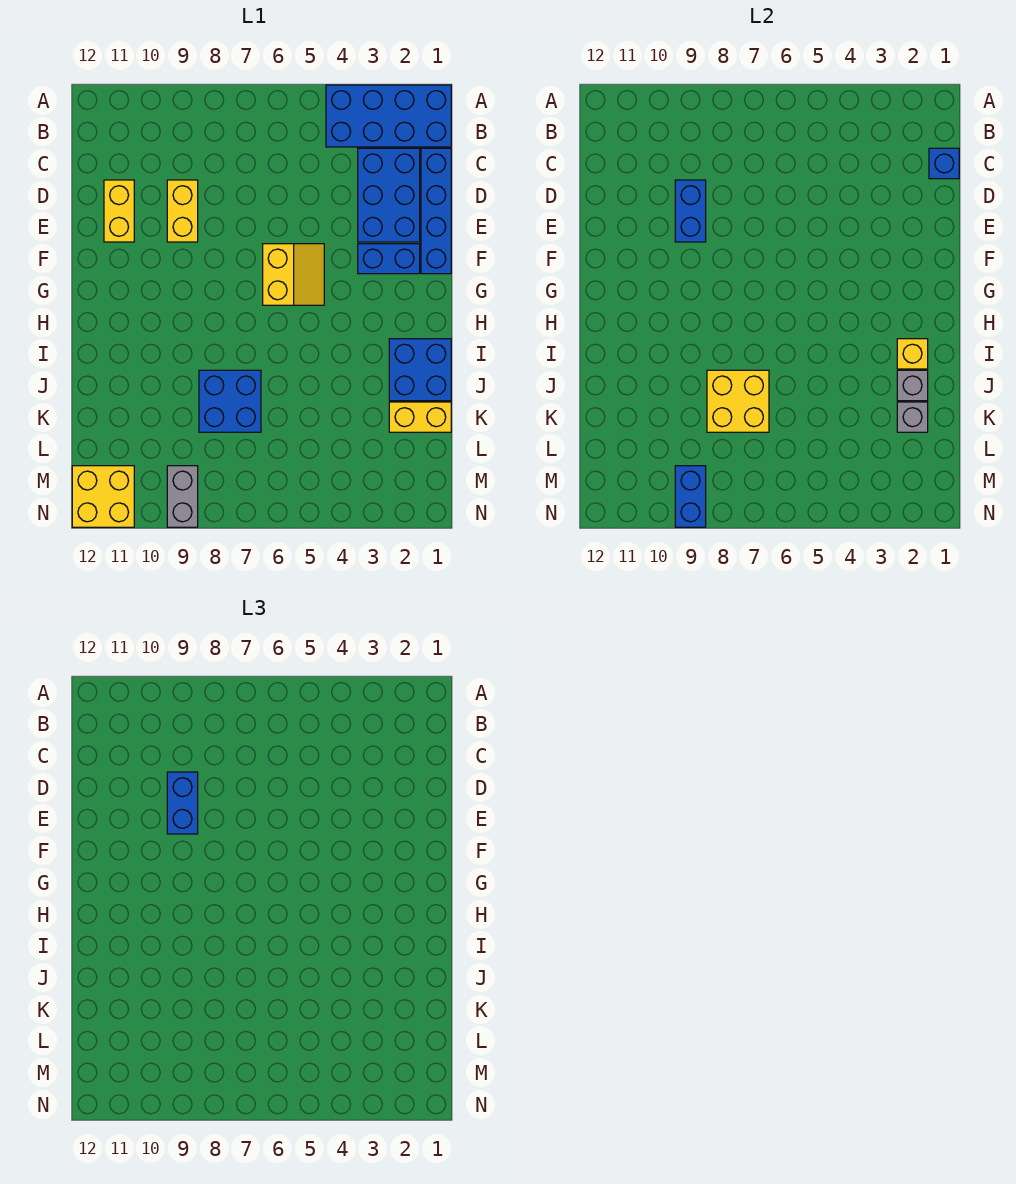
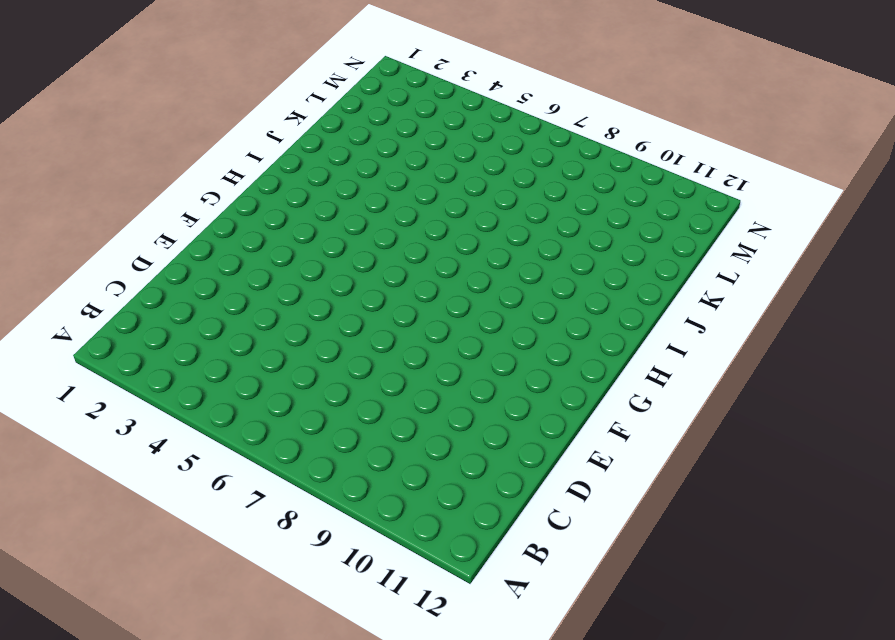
none -> blue brick A1:B4 level 1
none -> blue brick C1:F1 level 1
none -> blue brick C2:E3 level 1

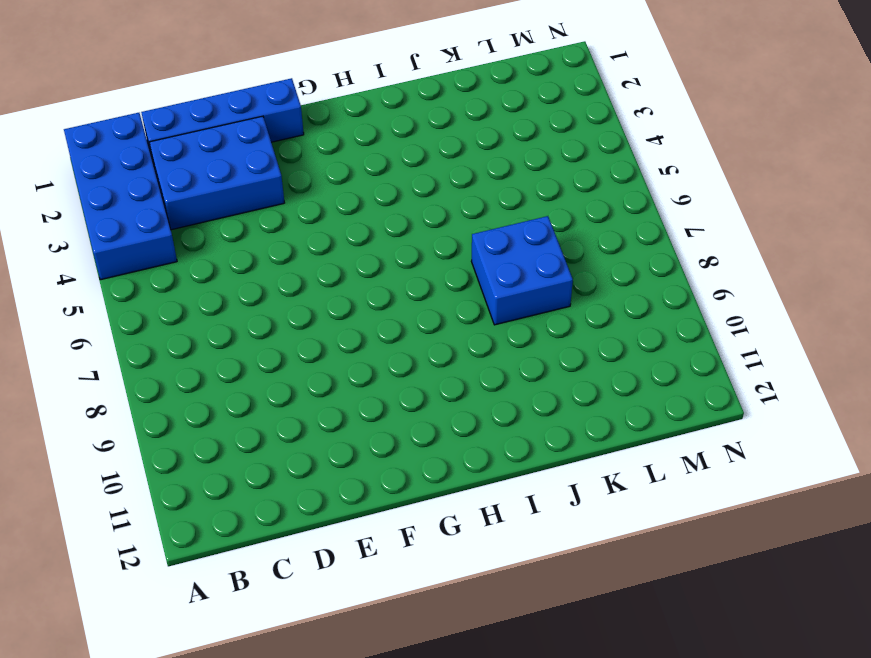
none -> yellow brick D9:E9 level 1
none -> yellow brick D11:E11 level 1
none -> blue brick F2:F3 level 1

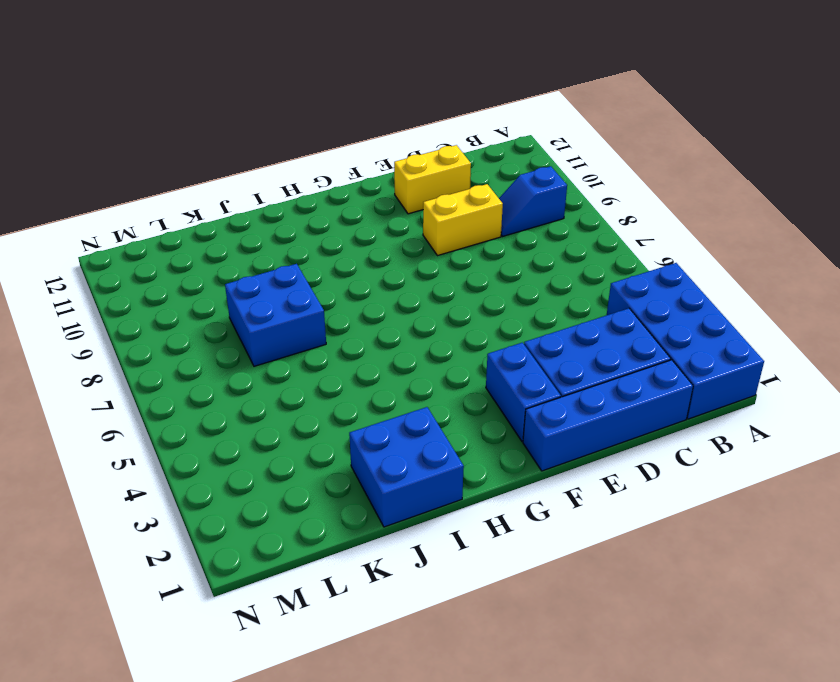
blue slope B9:C9 level 1 top B -> none
none -> yellow slope F5:G6 level 1 top 6
none -> yellow brick K1:K2 level 1
none -> grey brick M9:N9 level 1

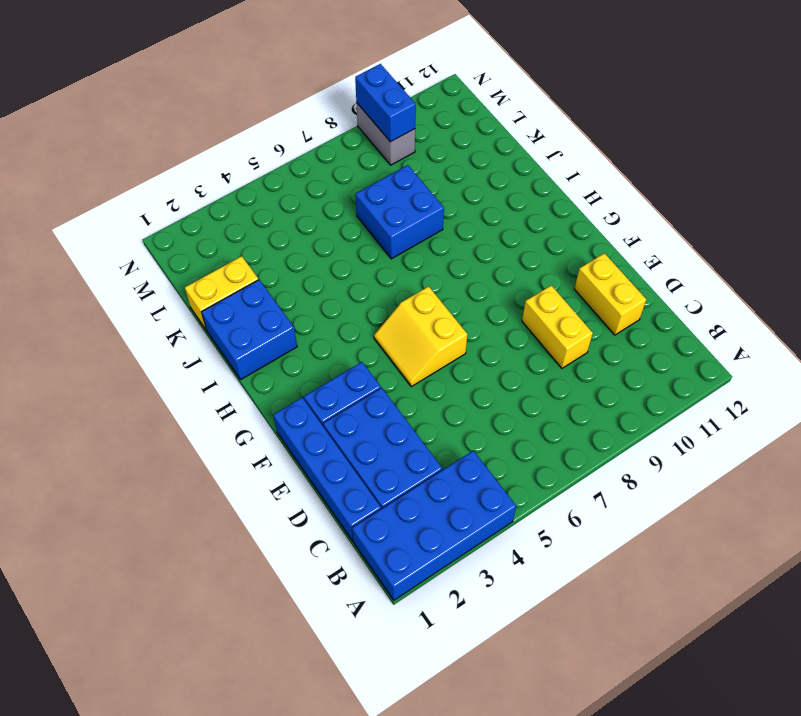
none -> yellow brick M11:N12 level 1
none -> blue brick C1 level 2
none -> blue brick D9:E9 level 2

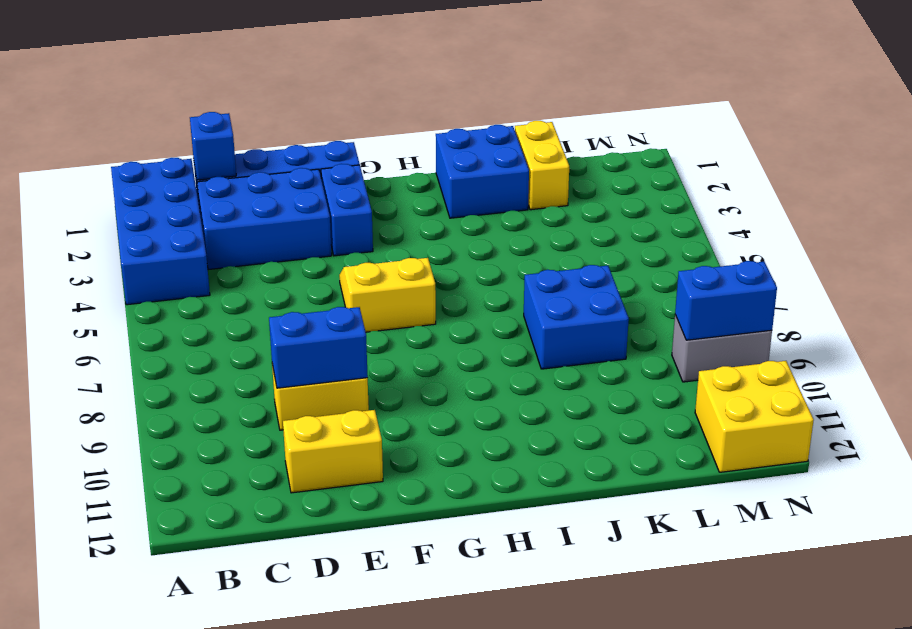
none -> yellow brick I2 level 2
none -> grey brick J2 level 2
none -> yellow brick J7:K8 level 2

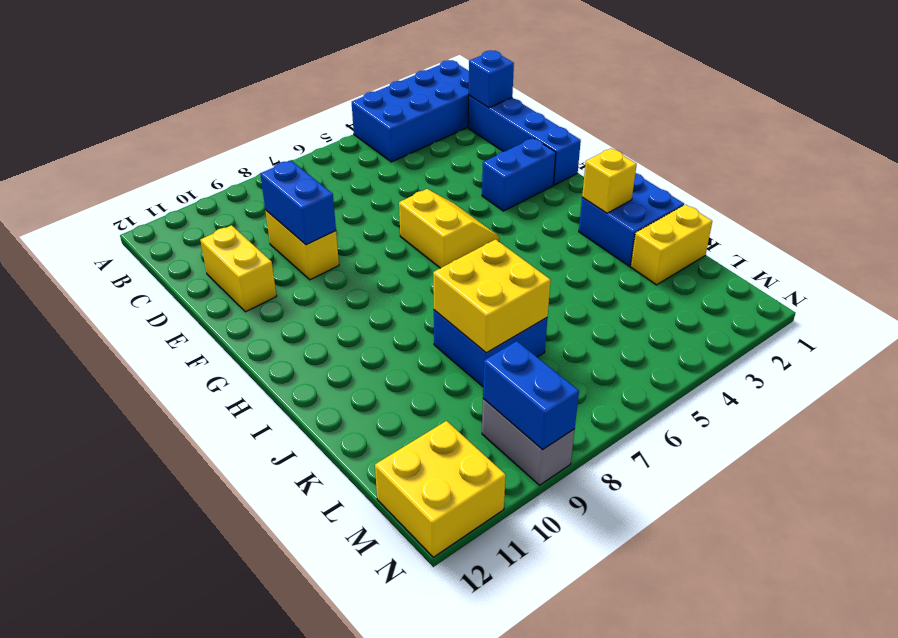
none -> blue brick C2:E3 level 1
none -> grey brick J2 level 2
none -> grey brick K2 level 2

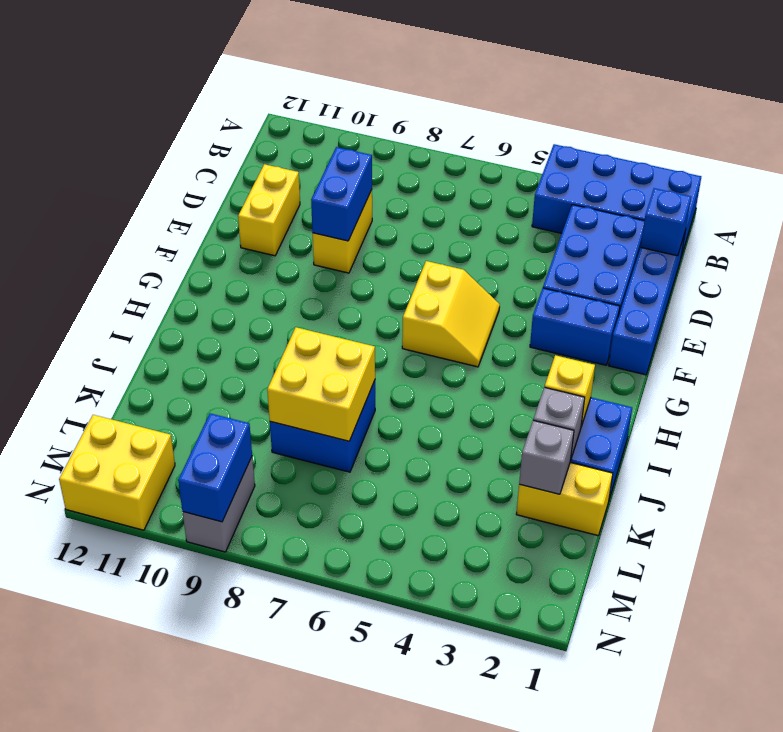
none -> blue brick D9:E9 level 3

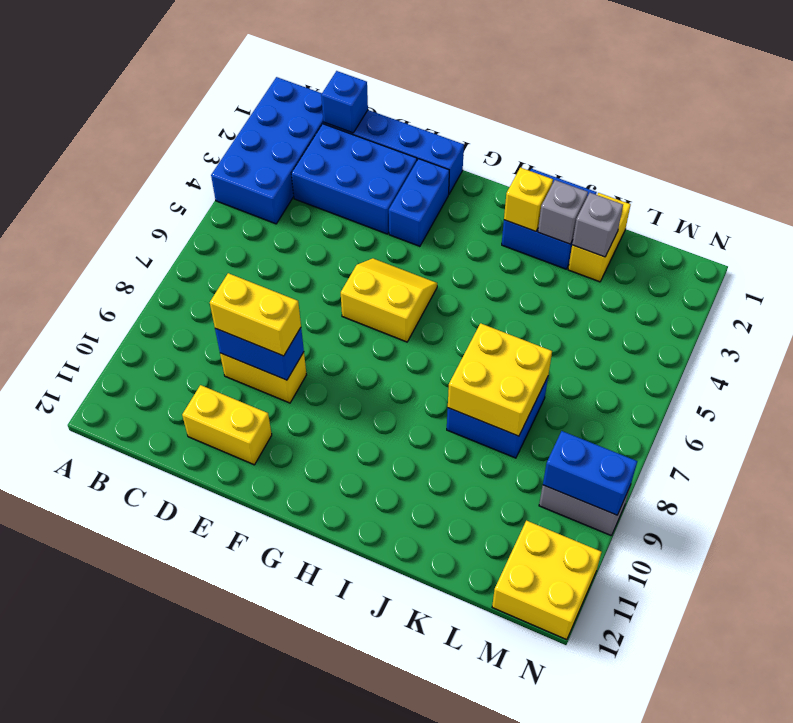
yellow brick D9:E9 level 3 -> blue brick D9:E9 level 3

